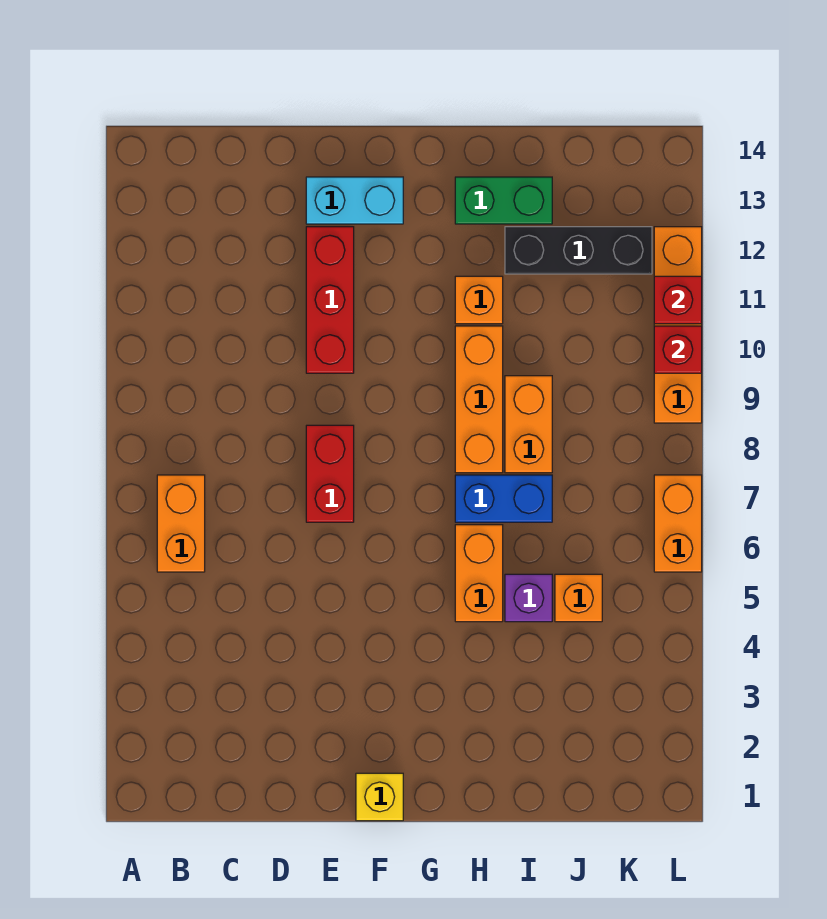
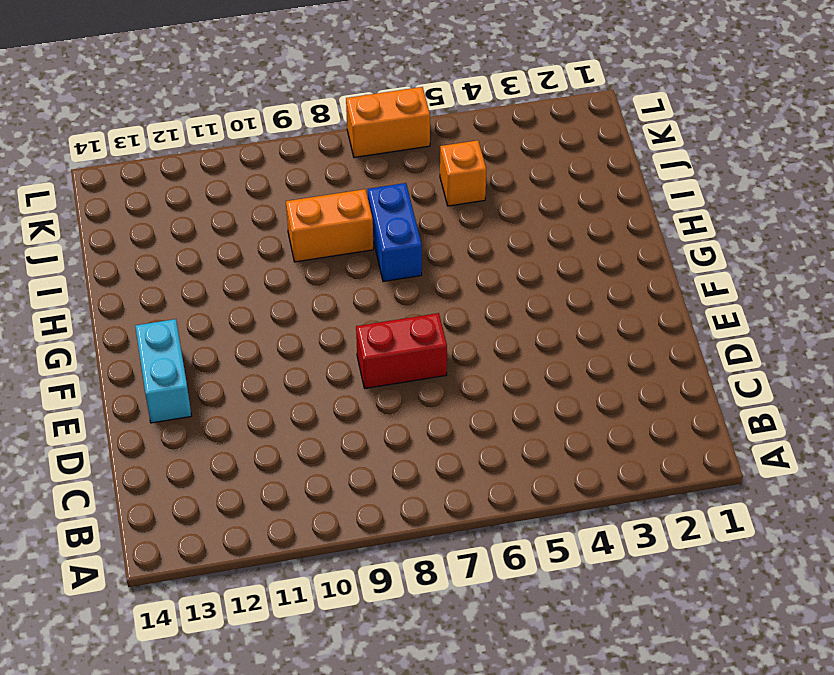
none -> orange brick B6:B7 level 1
none -> red brick E10:E12 level 1
none -> yellow brick F1 level 1

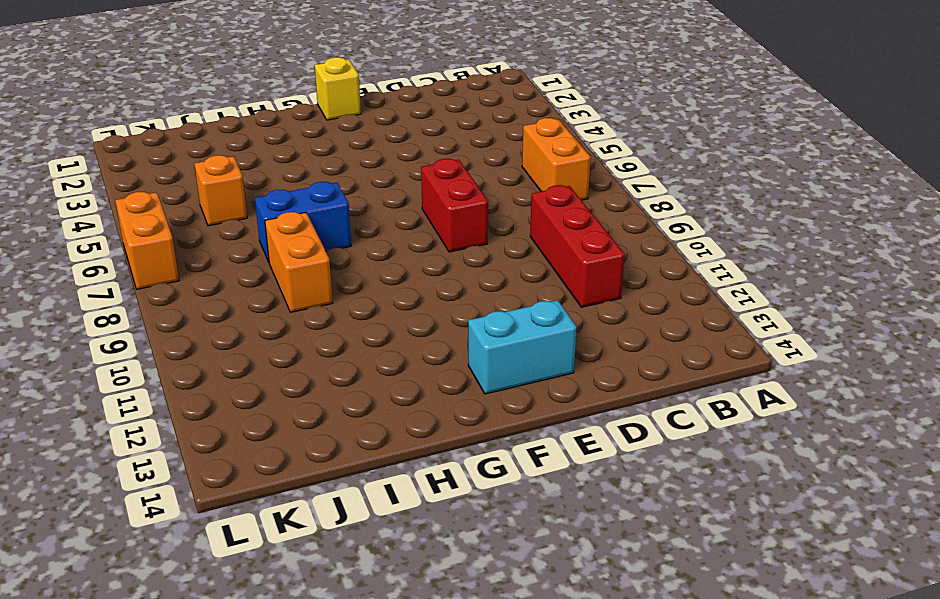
red brick C9:C11 level 1 -> red brick E10:E12 level 1
none -> orange brick H5:H6 level 1
none -> orange brick H8:H10 level 1
none -> orange brick H11 level 1

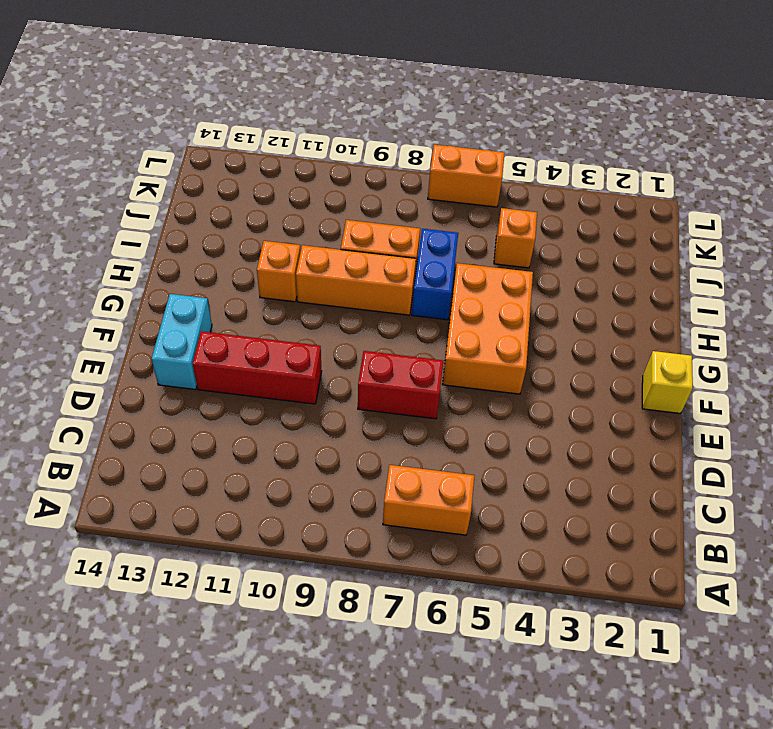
orange brick F5:H6 level 1 -> orange brick H5:H6 level 1
none -> green brick H13:I13 level 1
none -> purple brick I5 level 1
none -> black brick I12:K12 level 1

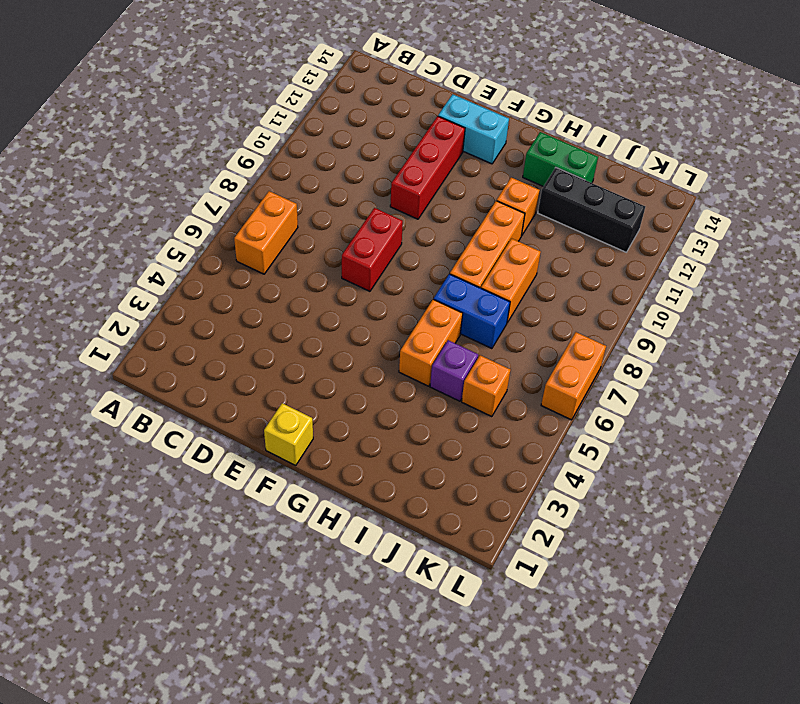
none -> orange brick L9:L12 level 1
none -> red brick L10 level 2
none -> red brick L11 level 2

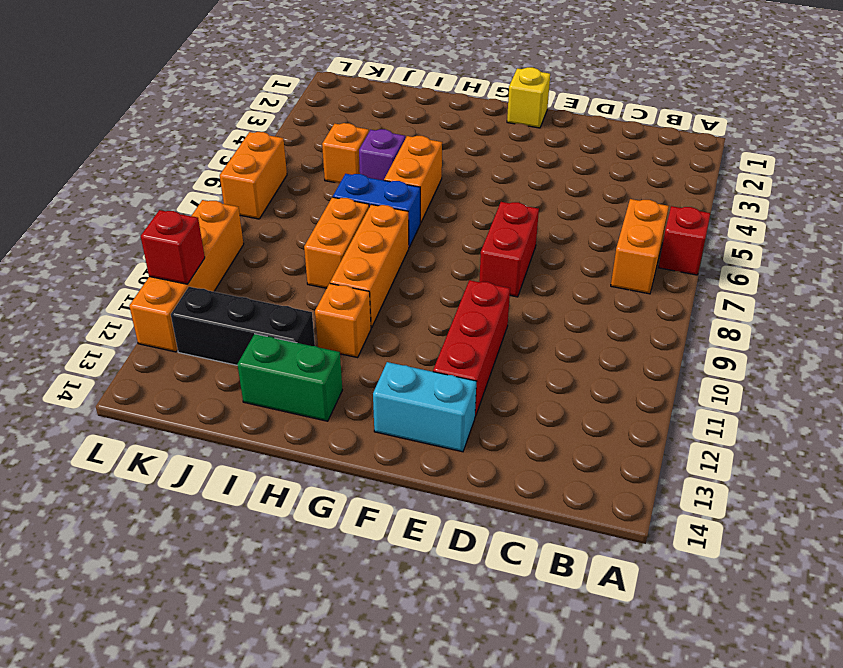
red brick A6 level 1 -> red brick L10 level 2

